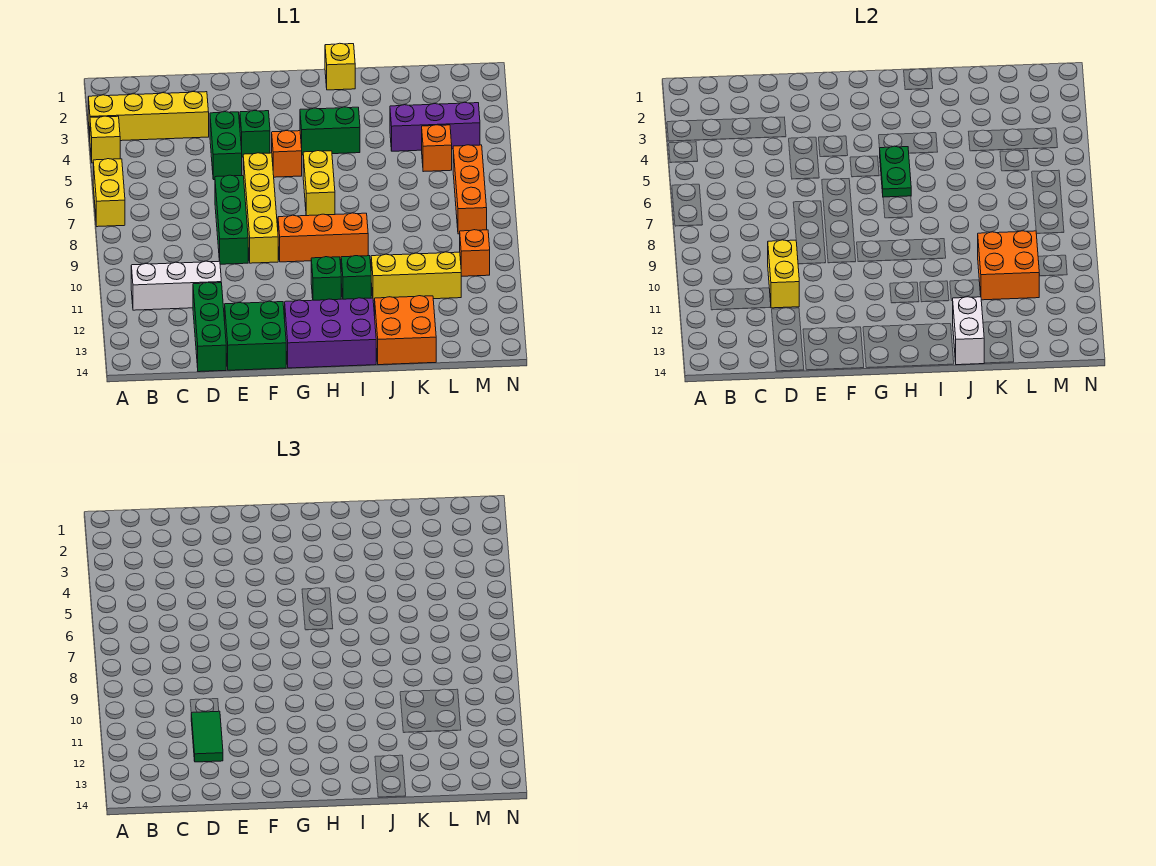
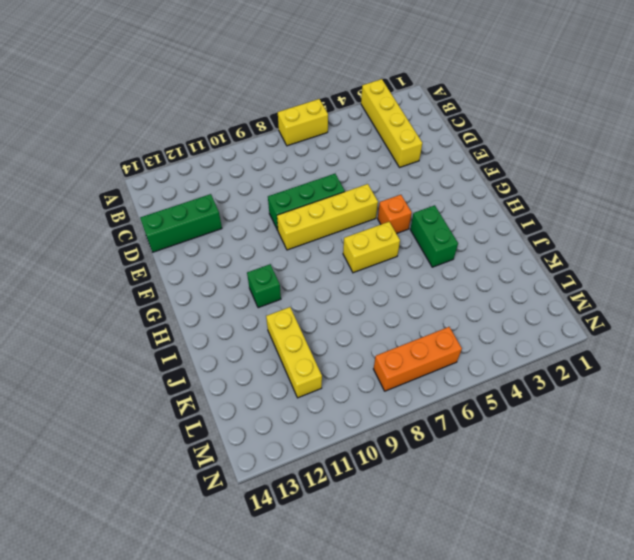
none -> yellow brick A4 level 1
none -> white brick B11:D11 level 1
none -> green brick E4:E5 level 1

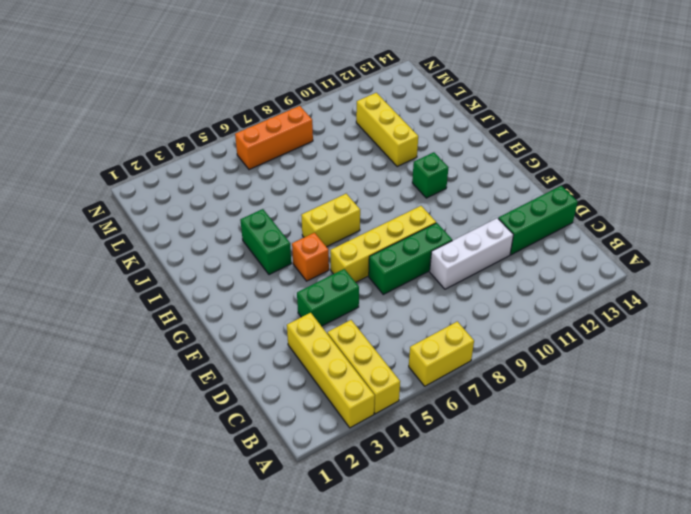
yellow brick A4:C4 level 1 -> yellow brick A4 level 1
white brick D9:D11 level 1 -> white brick B11:D11 level 1
none -> green brick E13:F14 level 1
none -> green brick F4 level 1
none -> orange brick G9:I9 level 1

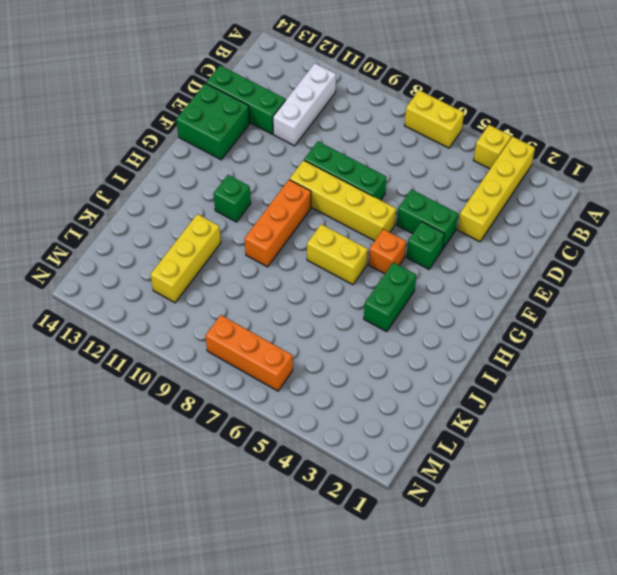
none -> purple brick G13:I14 level 1
none -> yellow brick I1 level 1
none -> green brick I11 level 1

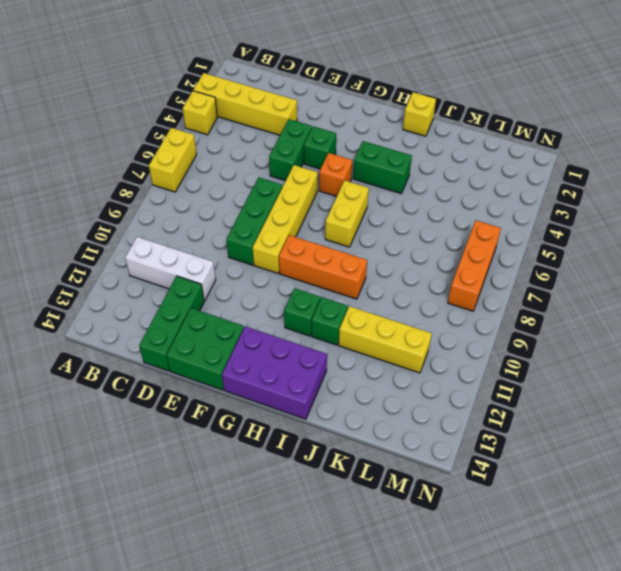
none -> orange brick J13:K14 level 1
none -> purple brick K4:M4 level 1
none -> orange brick L5 level 1

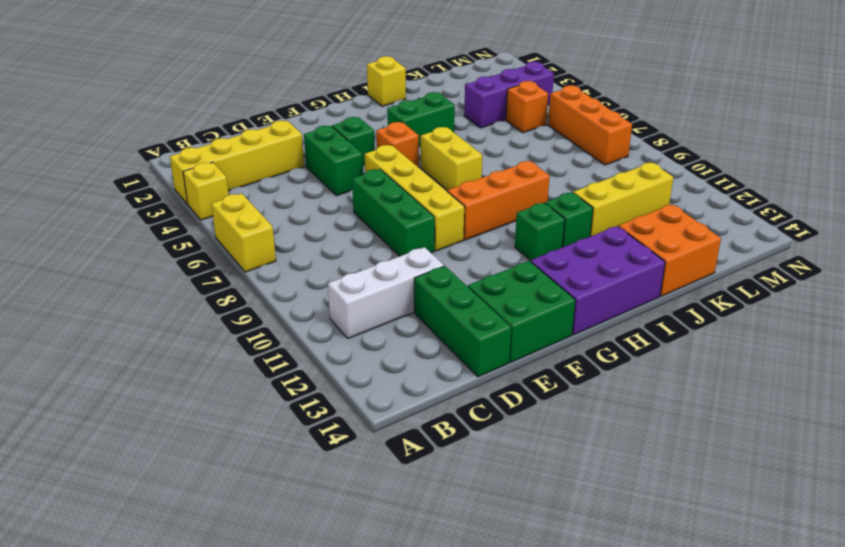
none -> orange brick M10 level 1
none -> yellow brick D10:D11 level 2
none -> green plate H5:H6 level 2

